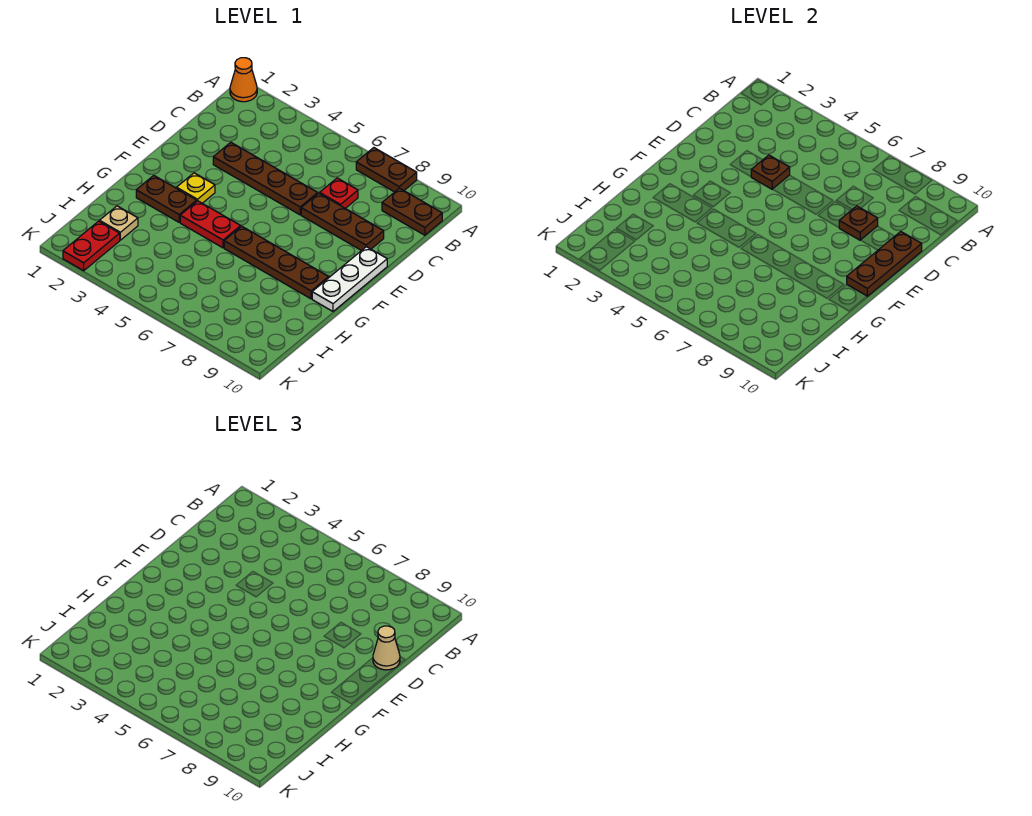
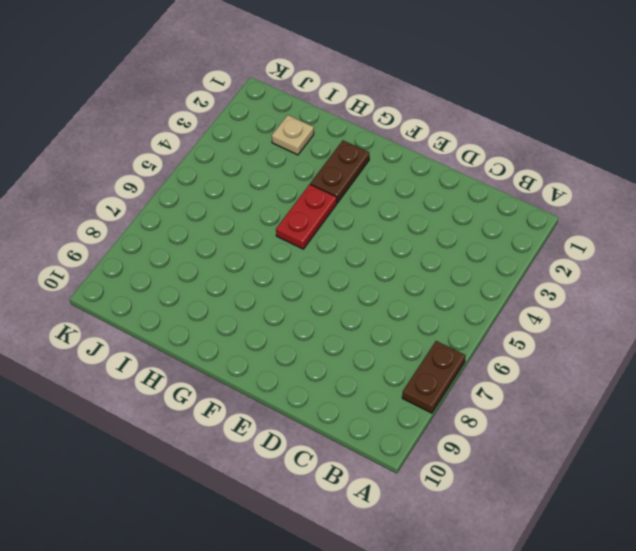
none -> orange cone A1 level 1
none -> brown plate B9:B10 level 1
none -> red plate C7 level 1

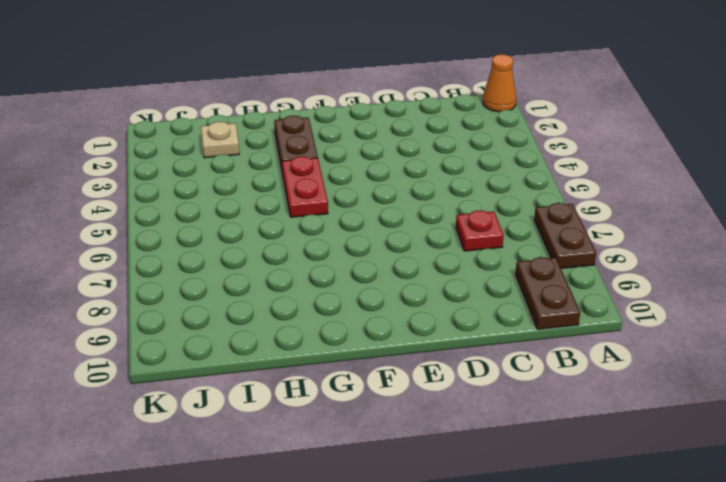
none -> brown plate D3:D6 level 1
none -> brown plate D7:D9 level 1
none -> white plate E10:G10 level 1

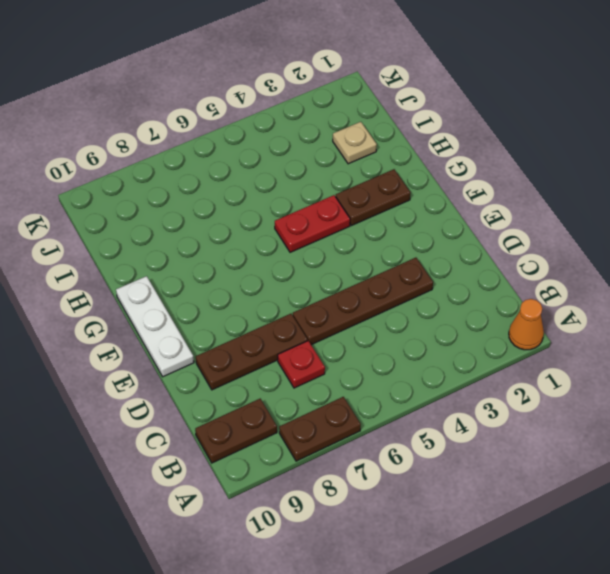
none -> yellow plate F3 level 1
none -> brown plate G6:G9 level 1
none -> red plate J2:K2 level 1

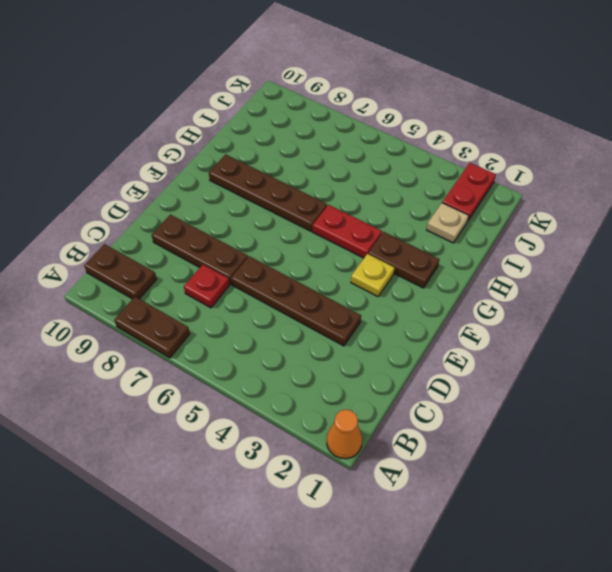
none -> white plate E10:G10 level 1
none -> brown plate D4 level 2
none -> brown plate D8 level 2

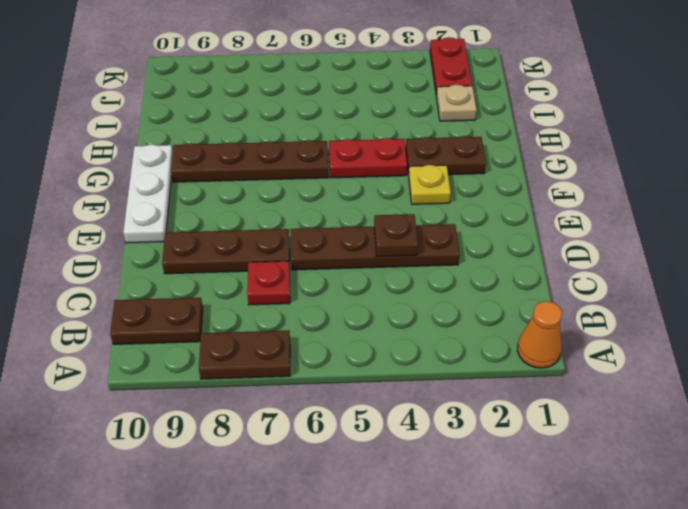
none -> brown plate D8 level 2
none -> brown plate D10:F10 level 2
none -> tan cone D10 level 3

